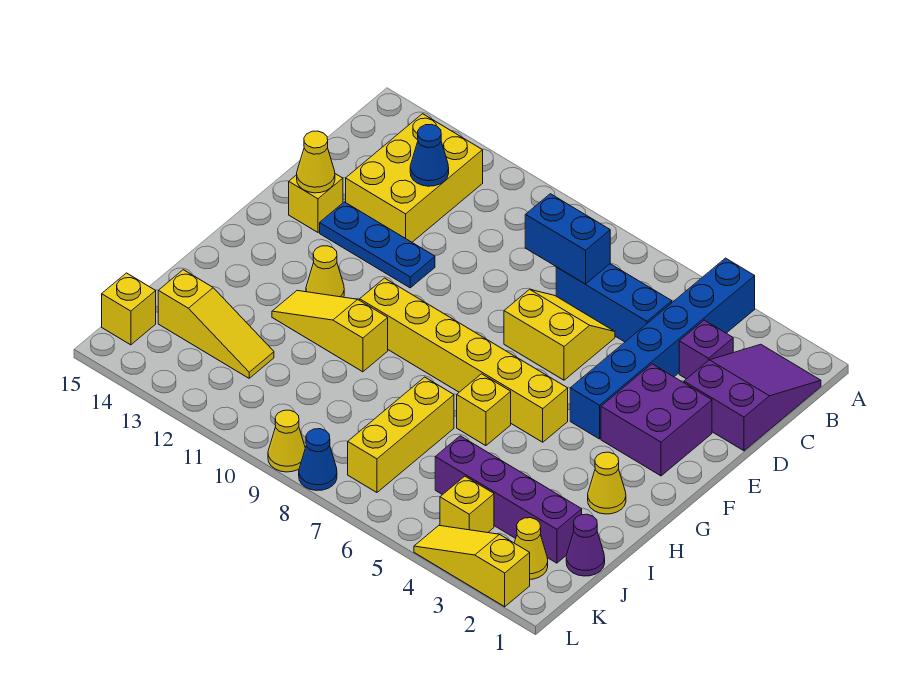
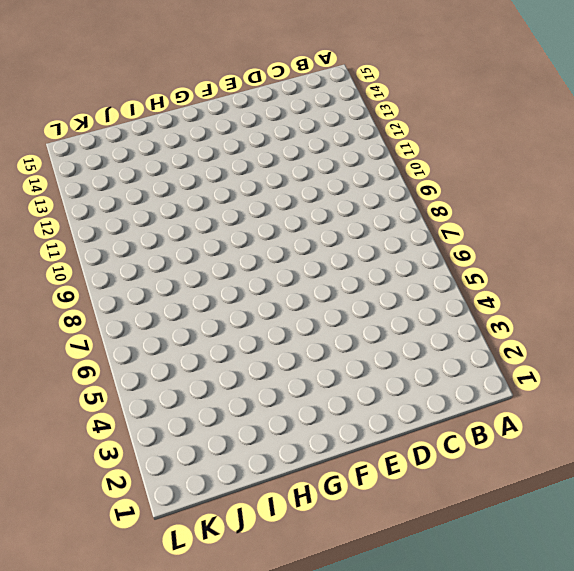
none -> blue brick A4:F4 level 1
none -> purple slope B1:D2 level 1 top D
none -> yellow brick B12:D13 level 1

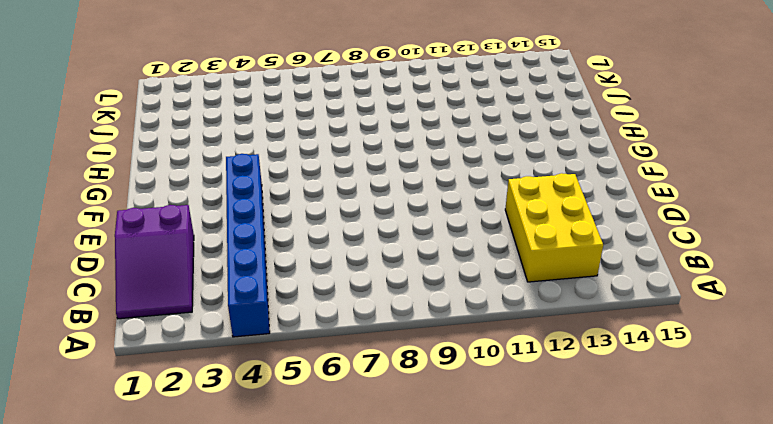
none -> purple brick C3 level 1
none -> blue brick C5:C7 level 1
none -> yellow slope D6:E7 level 1 top E

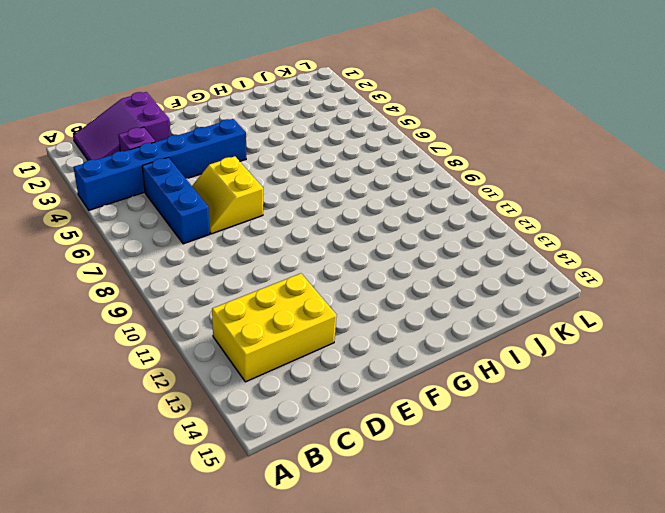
none -> purple brick E2:F3 level 1
none -> blue plate E11:E13 level 1
none -> yellow brick E14 level 1

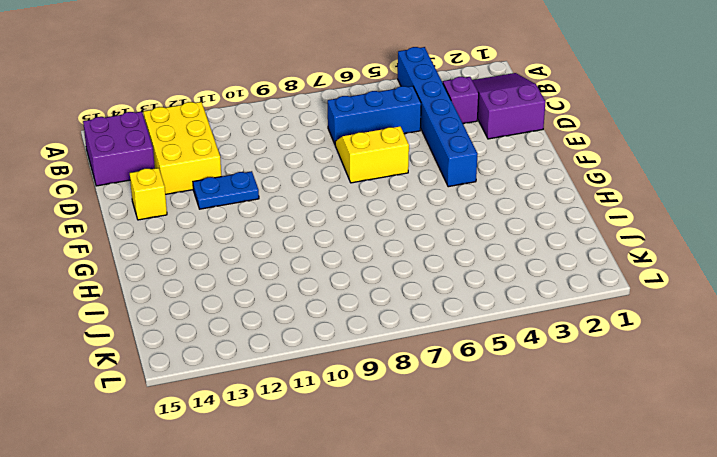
purple brick B14:C15 level 1 -> purple brick E2:F3 level 1
blue plate E11:E12 level 1 -> blue plate E11:E13 level 1
none -> yellow brick G5:G10 level 1
none -> yellow cone G12 level 1
none -> yellow cone H2 level 1

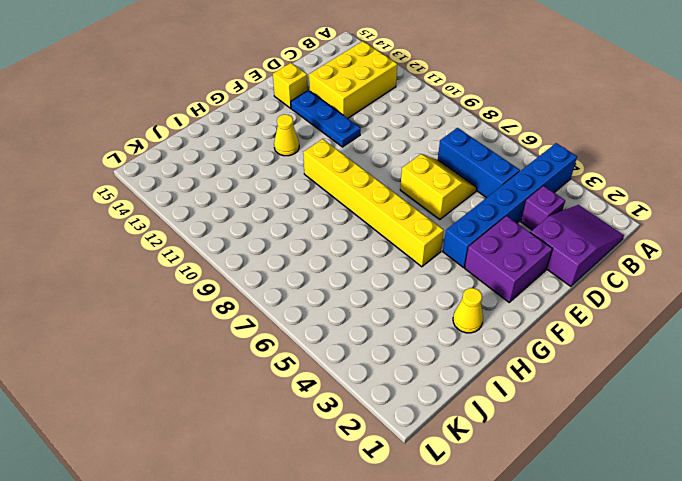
none -> yellow brick H6 level 1
none -> yellow slope H10:H12 level 1 top 10
none -> yellow brick I7:K7 level 1

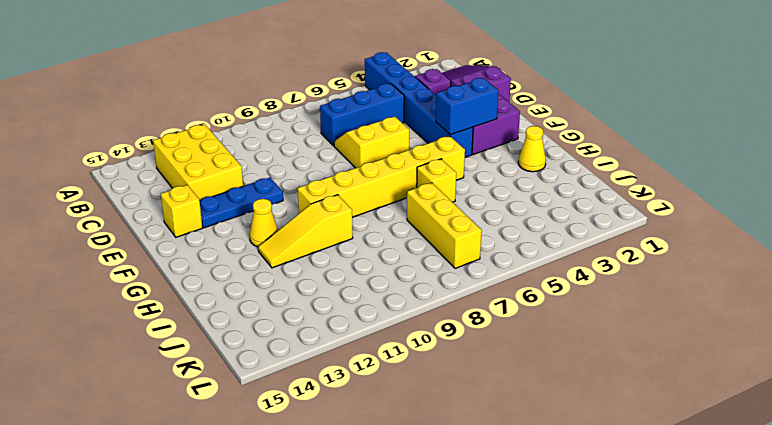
blue brick F3:F4 level 2 -> blue brick C7:C8 level 2
none -> purple cone J1 level 1
none -> purple brick J2:J5 level 1
none -> yellow slope J12:J14 level 1 top 14

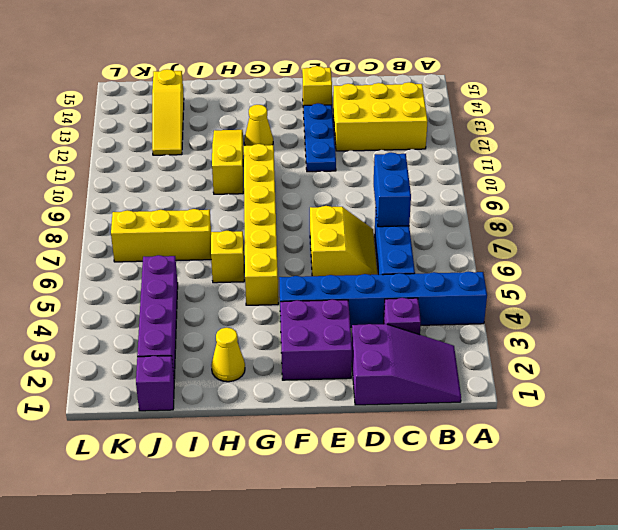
purple brick J1 level 1 -> purple cone J1 level 1
none -> yellow cone K2 level 1
none -> yellow brick K4 level 1
none -> yellow brick K15 level 1

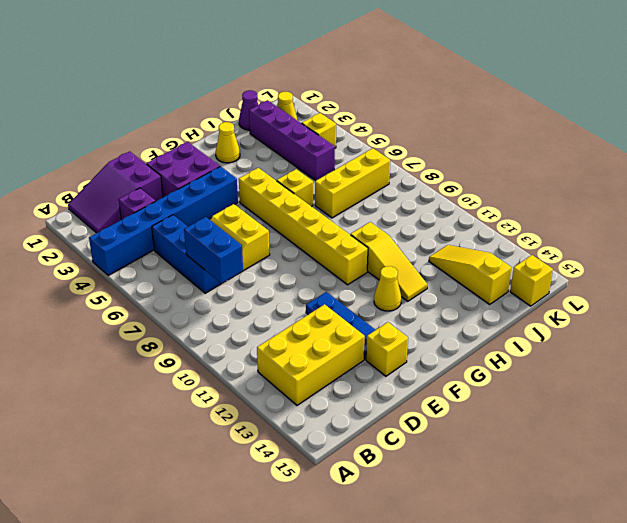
none -> yellow slope L2:L4 level 1 top 2
none -> blue cone L8 level 1
none -> yellow cone L9 level 1

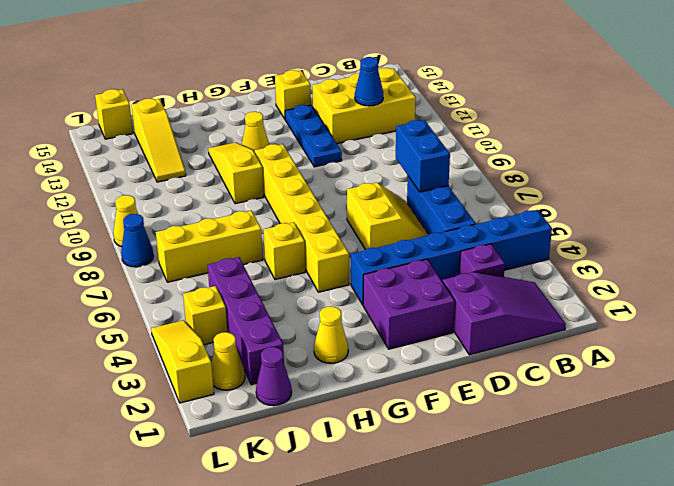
none -> yellow cone E14 level 2

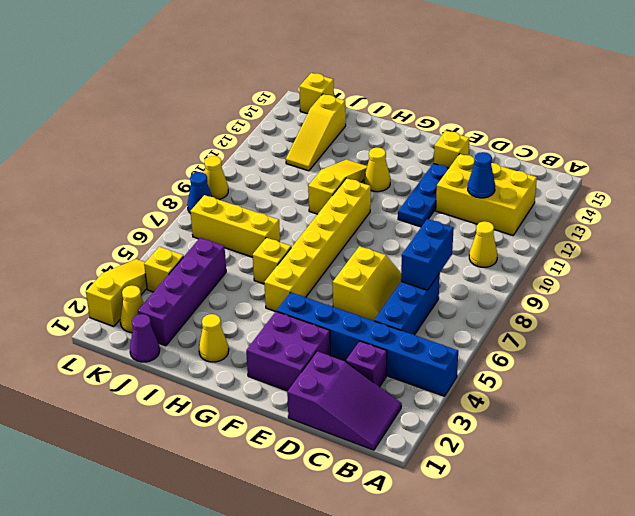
yellow cone B10 level 1 -> yellow cone E14 level 2

